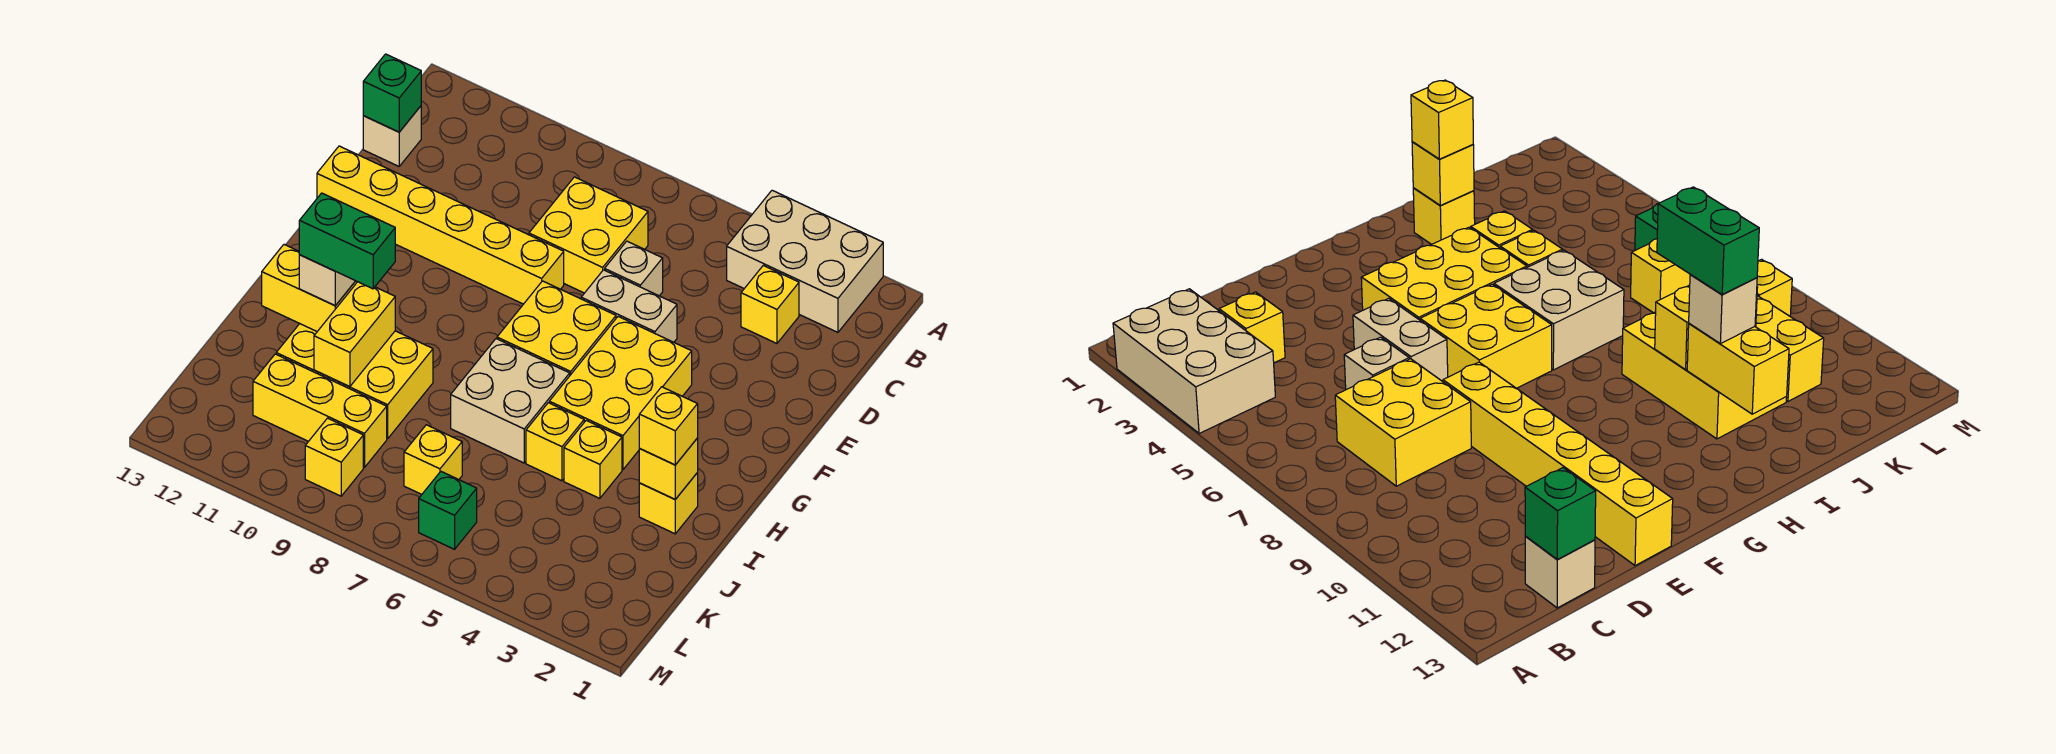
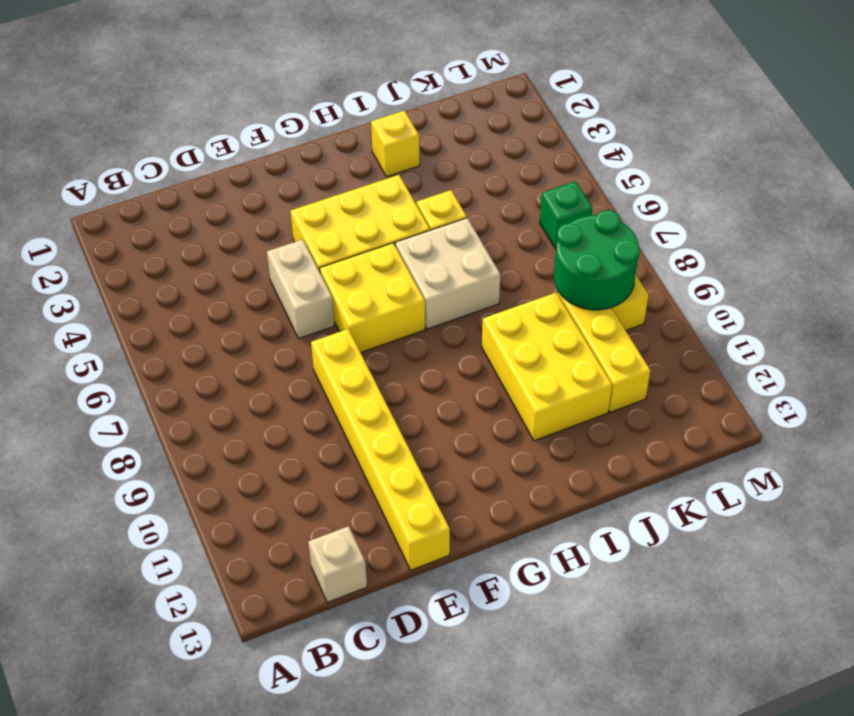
green round brick K8:L9 level 2 -> none
none -> tan brick A2:B4 level 1
none -> yellow brick C3 level 1
none -> yellow brick C7:D8 level 1

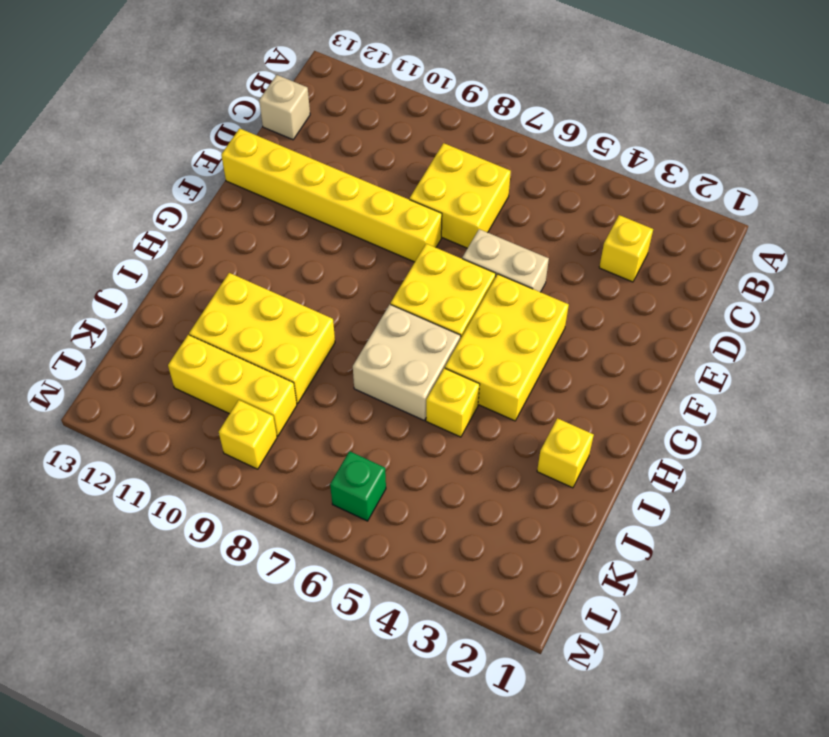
none -> tan brick A2:B4 level 1
none -> tan brick D6 level 1
none -> yellow brick I4 level 1

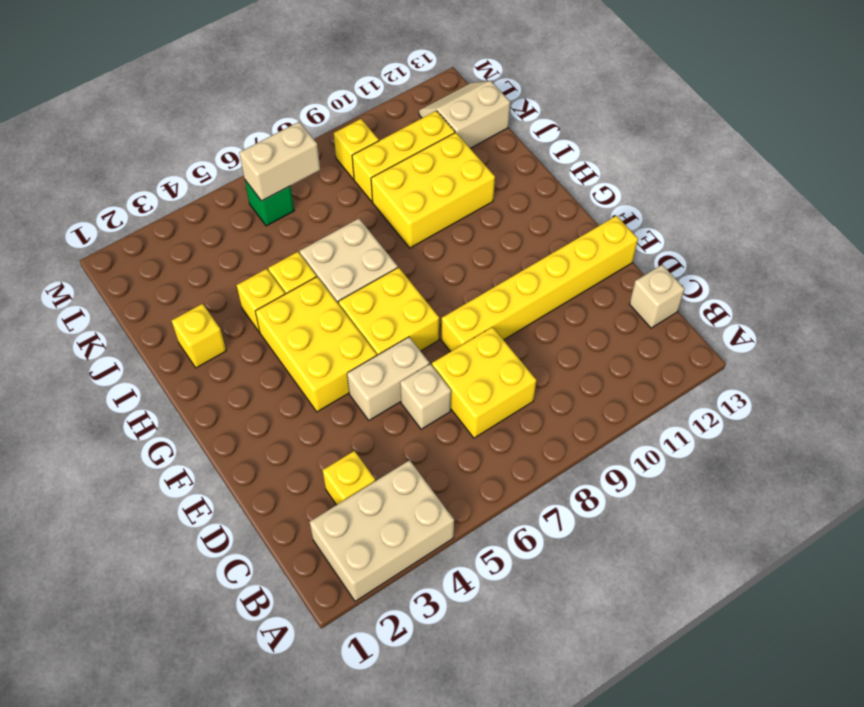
tan slope K12:L13 level 1 top K -> none
tan brick L6:L7 level 2 -> none
none -> yellow brick K7 level 1
none -> green brick C13 level 2
none -> yellow brick I2 level 2

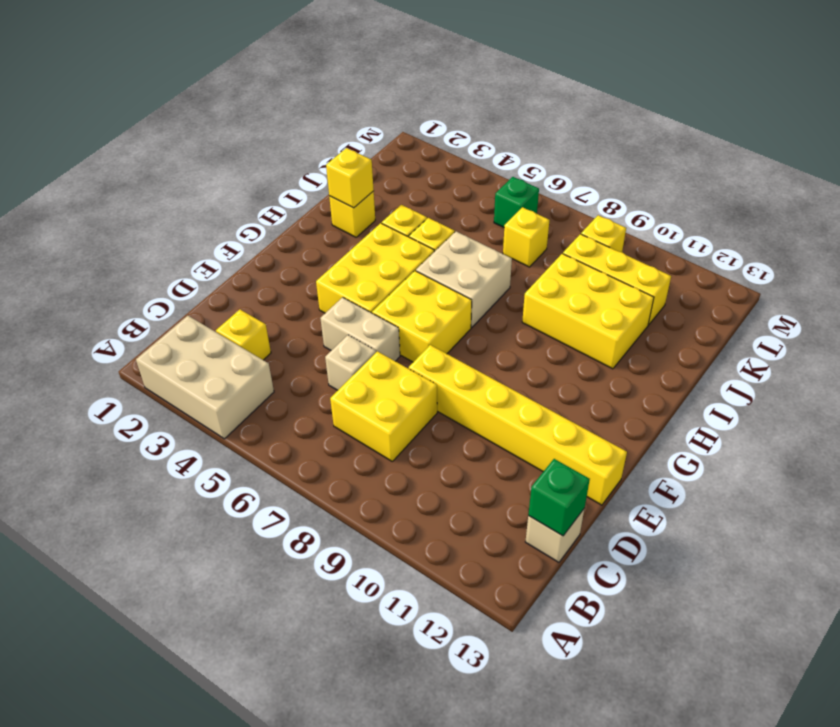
none -> yellow brick I10:J10 level 2
none -> yellow brick I11:I12 level 2
none -> yellow brick I2 level 3

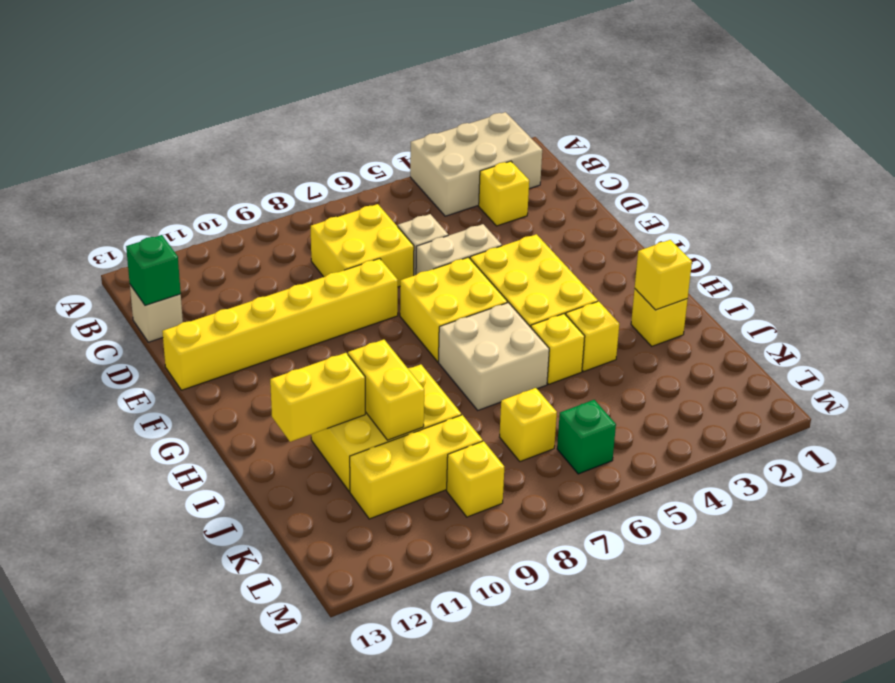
none -> yellow brick I2 level 3
none -> tan brick I11 level 3
none -> green brick I10:I11 level 4

